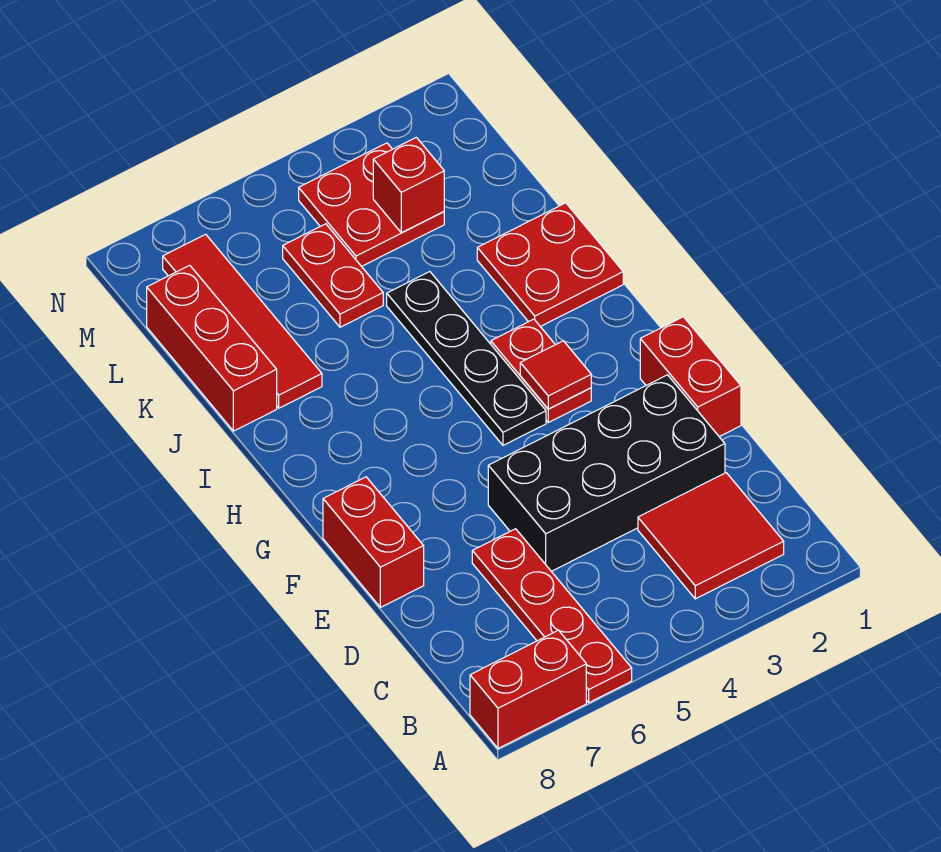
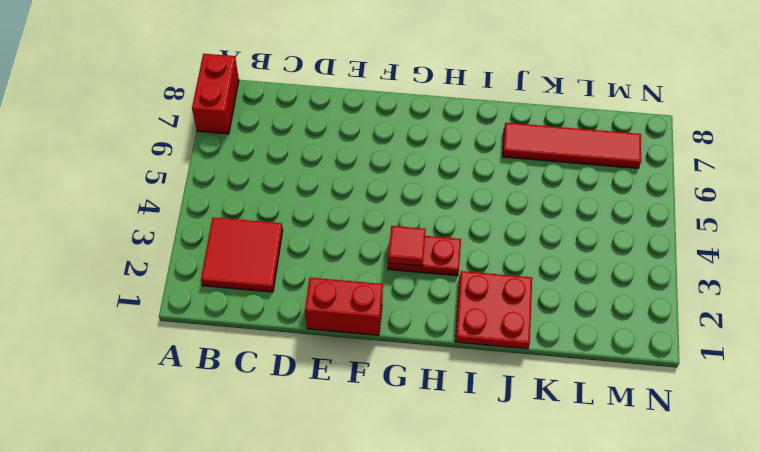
none -> red plate A6:D6 level 1
none -> black brick D2:E5 level 1
none -> red brick E8:F8 level 1

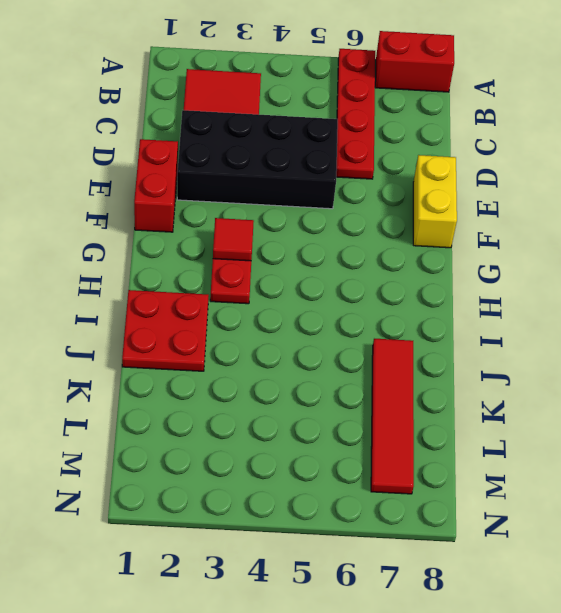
yellow brick E8:F8 level 1 -> red brick E8:F8 level 1
none -> black plate G4:J4 level 1
none -> red brick J8:L8 level 1
none -> red plate K5:L5 level 1

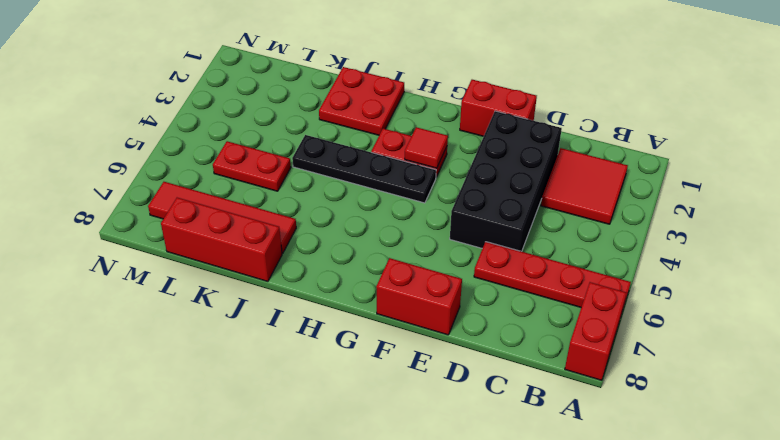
none -> red plate L3:M4 level 1
none -> red brick L3 level 2

